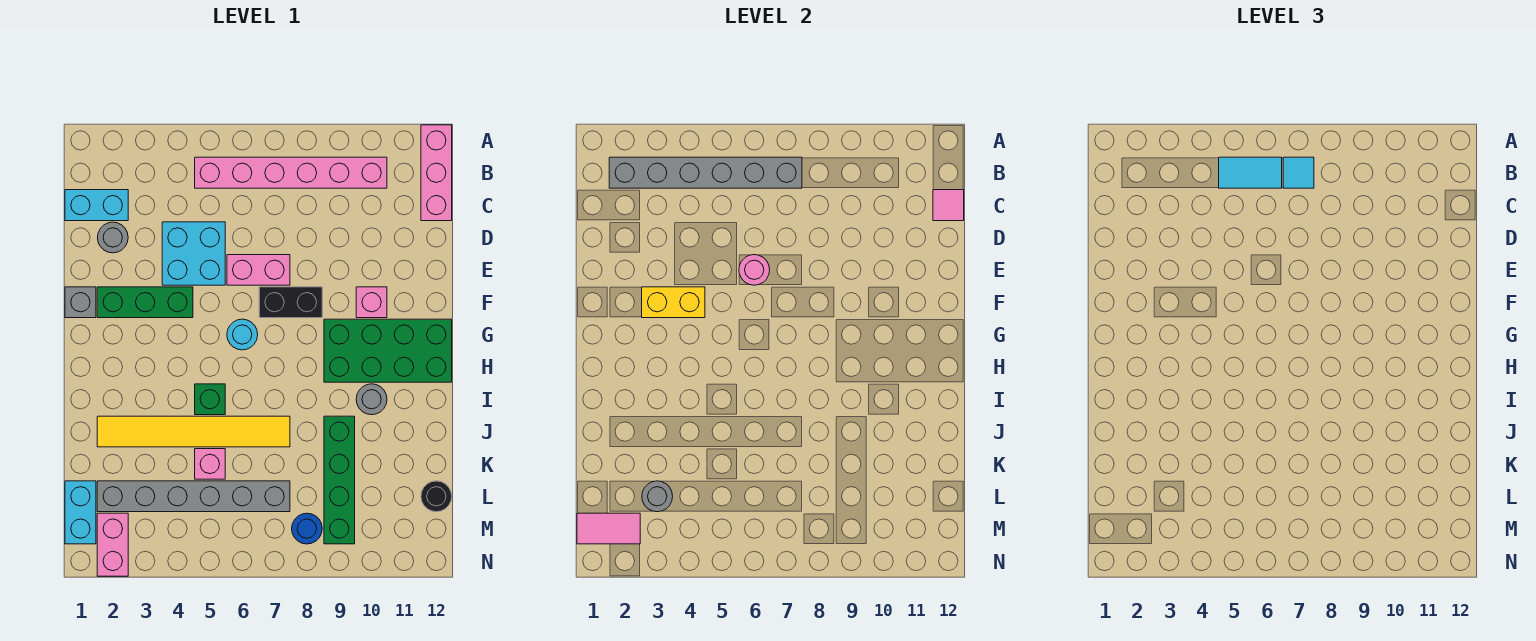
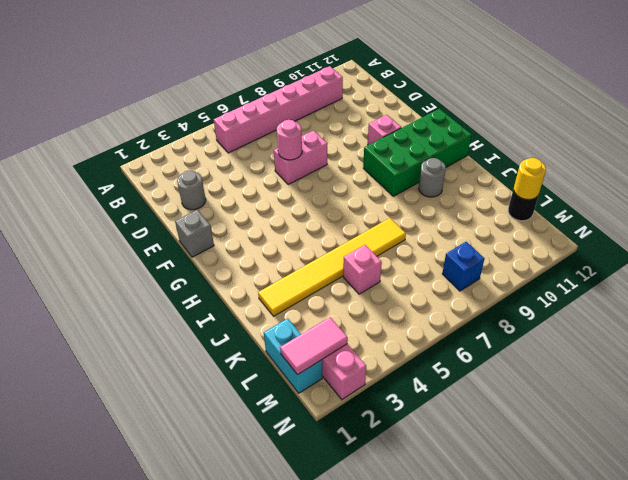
yellow round brick L12 level 2 -> none
blue brick M8 level 1 -> blue round brick M8 level 1
none -> pink brick A12:C12 level 1
none -> cyan brick C1:C2 level 1
none -> cyan brick D4:E5 level 1
none -> green brick F2:F4 level 1

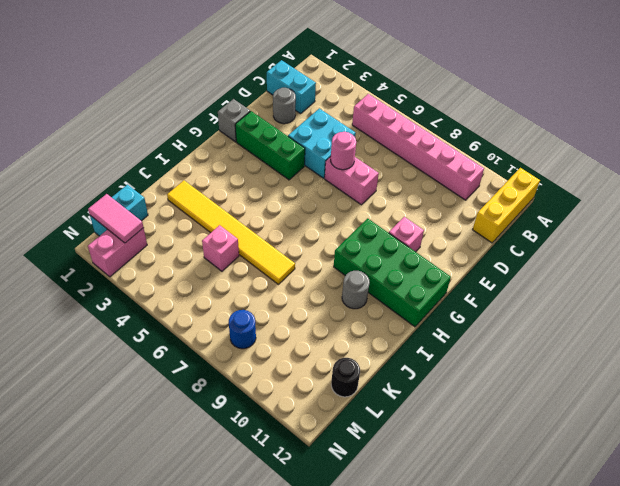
yellow brick A12:C12 level 1 -> pink brick A12:C12 level 1
none -> black brick F7:F8 level 1
none -> cyan round brick G6 level 1
none -> green brick I5 level 1
none -> green brick J9:M9 level 1

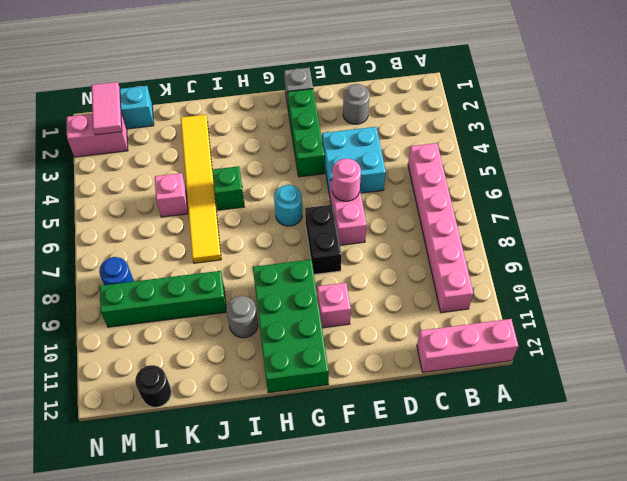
none -> cyan brick C1:C2 level 1
none -> grey brick L2:L7 level 1
none -> grey brick B2:B7 level 2
none -> pink tile C12 level 2

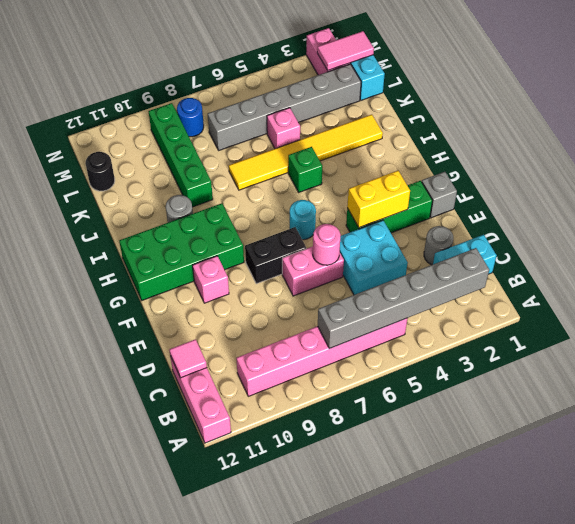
none -> grey round brick L3 level 2
none -> cyan tile B5:B6 level 3
none -> cyan tile B7 level 3

